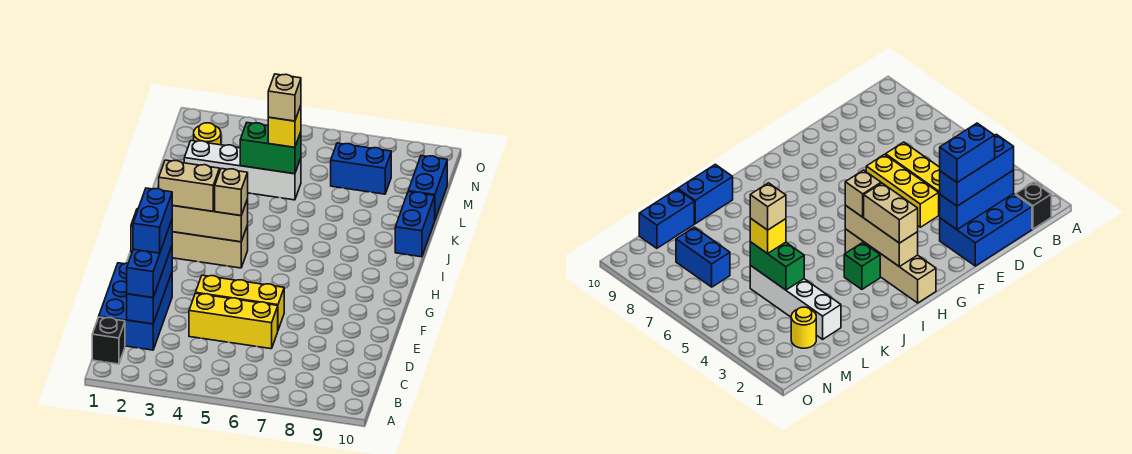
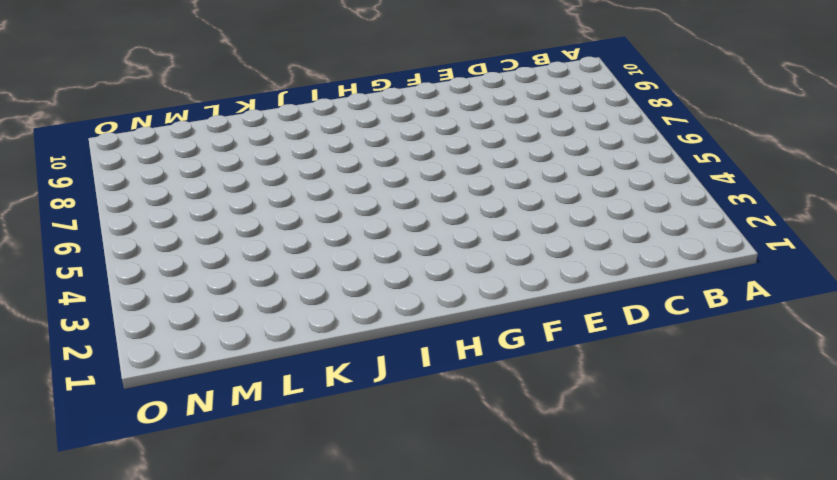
none -> black brick B1 level 1
none -> blue brick C1:E2 level 1
none -> yellow brick D4:D6 level 1

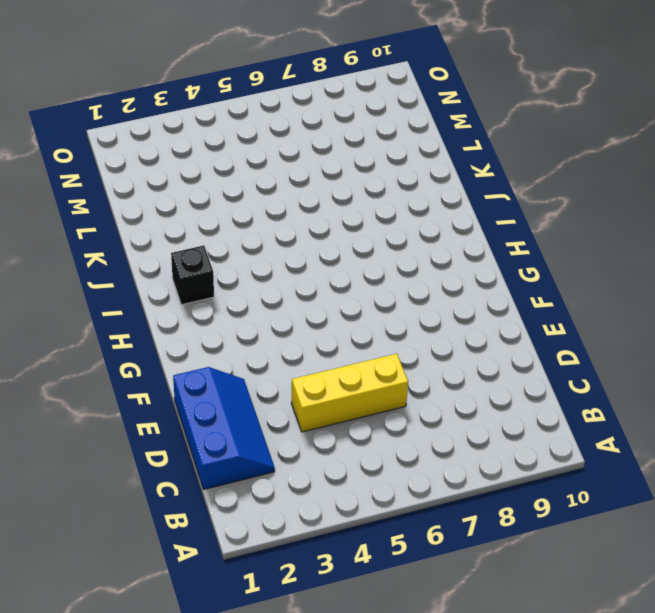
blue slope C1:E2 level 1 top 1 -> blue brick C1:E2 level 1
black brick I2 level 1 -> black brick B1 level 1
none -> yellow brick E4:E6 level 1
none -> tan brick H1:H4 level 1
none -> green brick I3 level 1

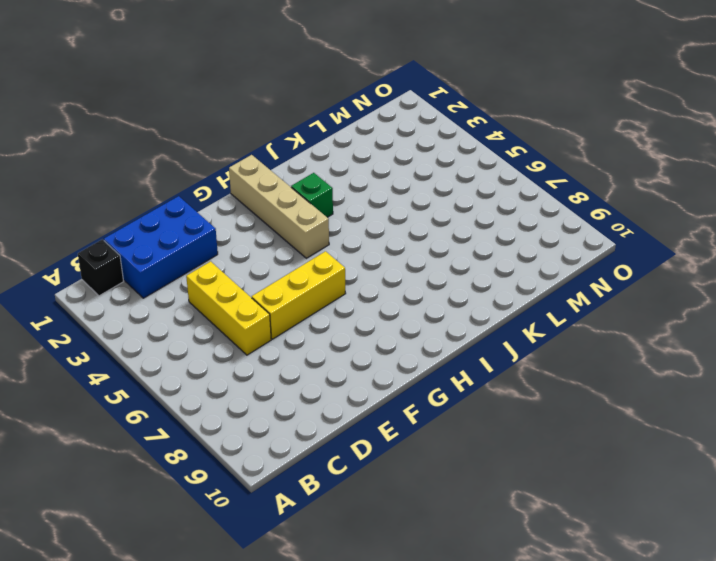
yellow brick E6:G6 level 1 -> yellow brick E4:E6 level 1
none -> blue brick J10:K10 level 1
none -> white brick L2:L5 level 1
none -> blue brick L10:M10 level 1

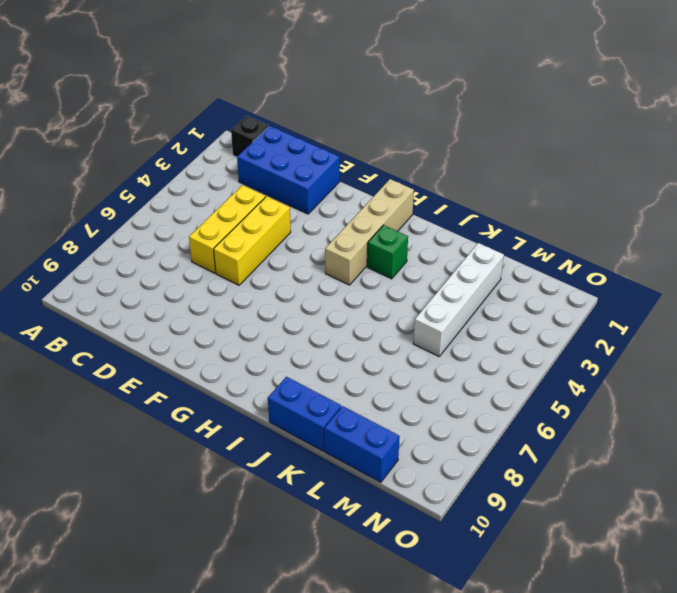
none -> yellow round brick M2 level 1
none -> blue brick M7:M8 level 1
none -> blue brick C2:E2 level 2

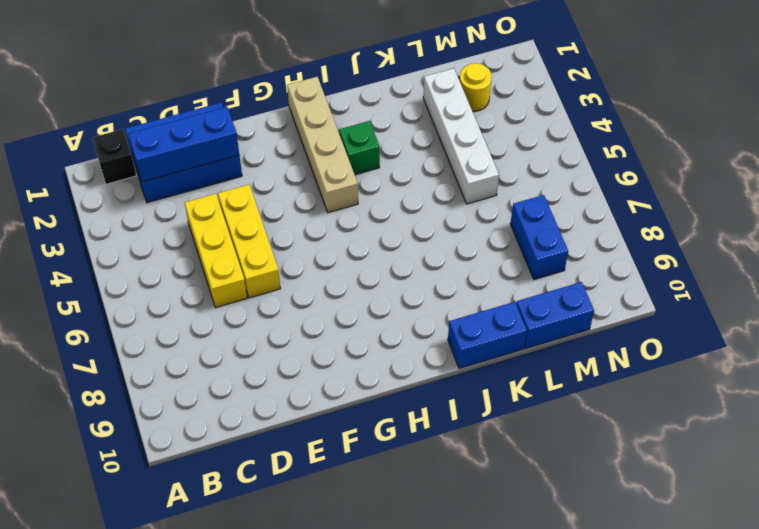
none -> tan brick H2:H4 level 2
none -> green brick L4:L5 level 2
none -> blue brick C2:E2 level 3

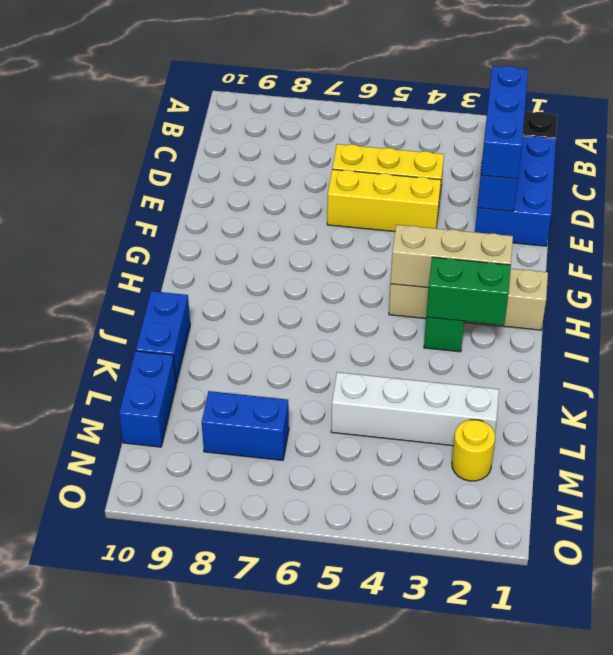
green brick I2:I3 level 2 -> green brick L4:L5 level 2
none -> tan brick H2:H3 level 3
none -> tan brick H4 level 3
none -> yellow brick L5 level 3

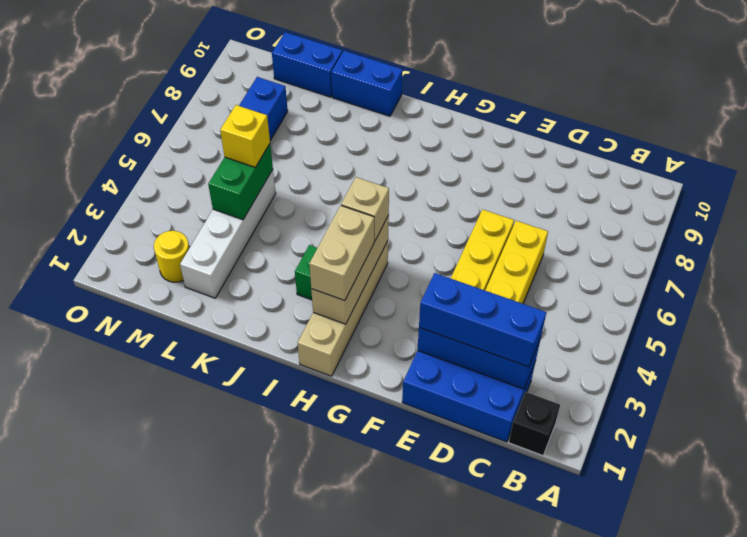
none -> blue brick D2:E2 level 4
none -> tan brick L5 level 4

